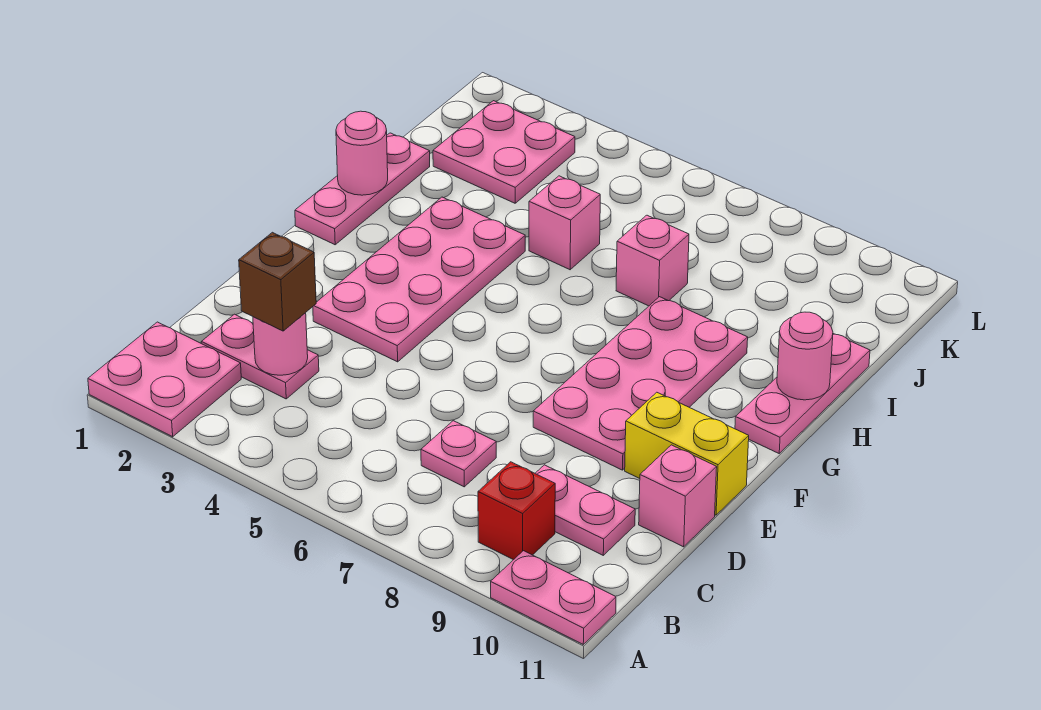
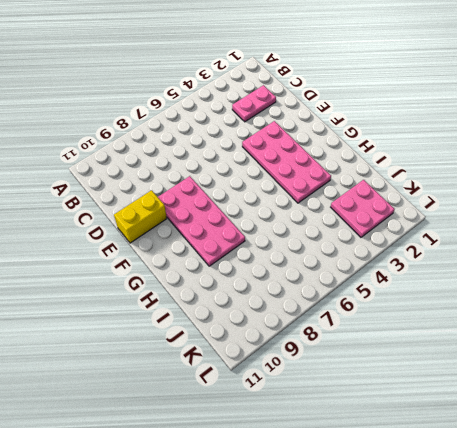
none -> pink plate A1:B2 level 1
none -> pink plate A10:A11 level 1
none -> red brick B9 level 1

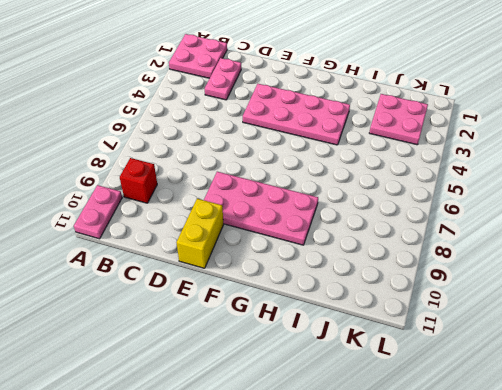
none -> pink plate C7 level 1
none -> pink plate C9:C10 level 1
none -> pink brick D11 level 1

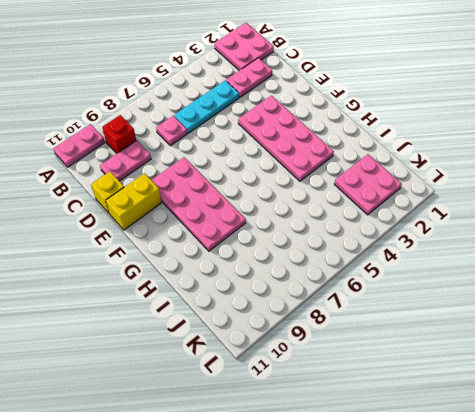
cyan plate C4:C6 level 1 -> none
yellow brick D11 level 1 -> pink brick D11 level 1
none -> pink plate G1:I1 level 1
none -> pink plate G11:I11 level 1
none -> pink brick I5 level 1

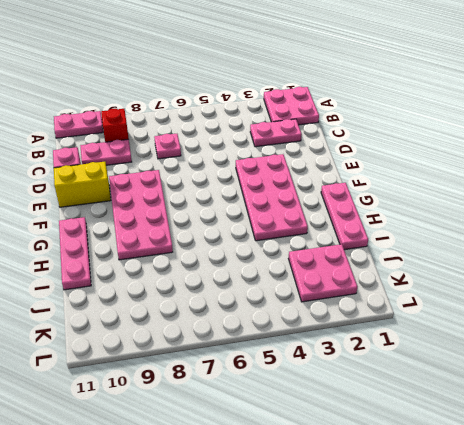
none -> pink brick I5 level 1
none -> pink brick I7 level 1
none -> pink round brick C3 level 2

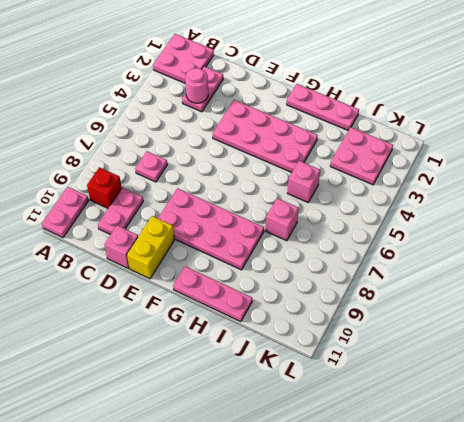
none -> pink round brick H1 level 2
none -> pink round brick H11 level 2
none -> brown brick C3 level 3

